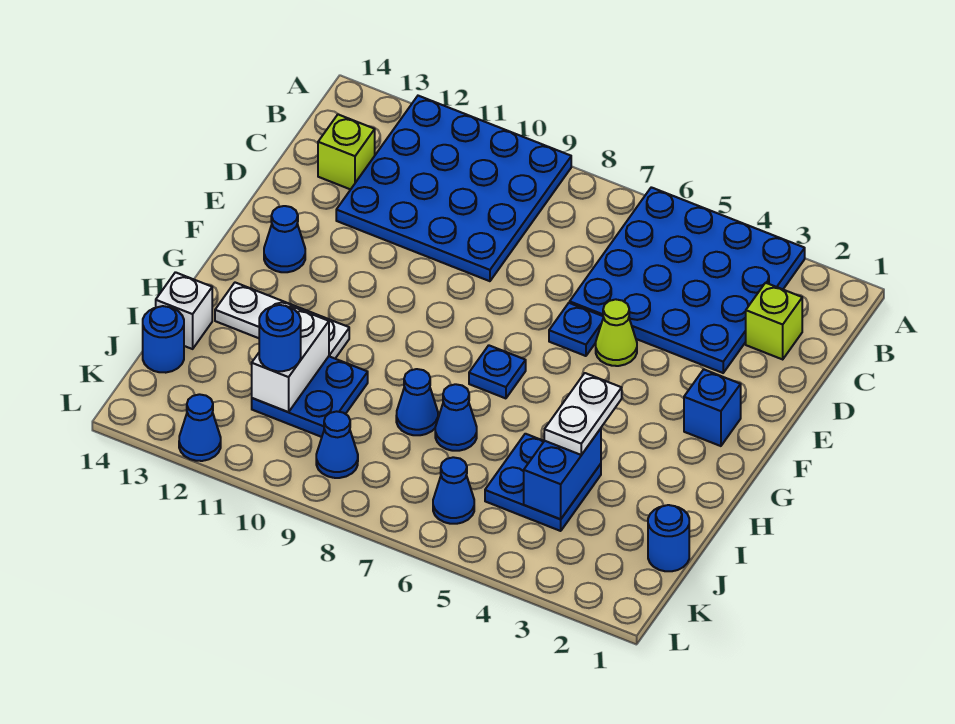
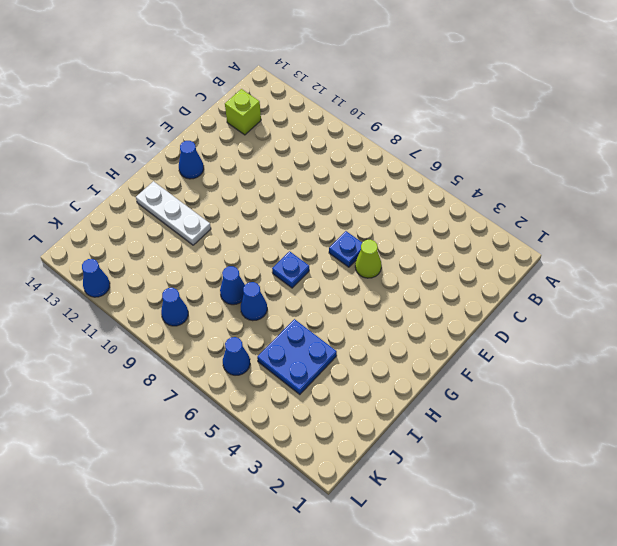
none -> blue plate A3:D6 level 1
none -> blue plate A9:D12 level 1
none -> lime brick C2 level 1

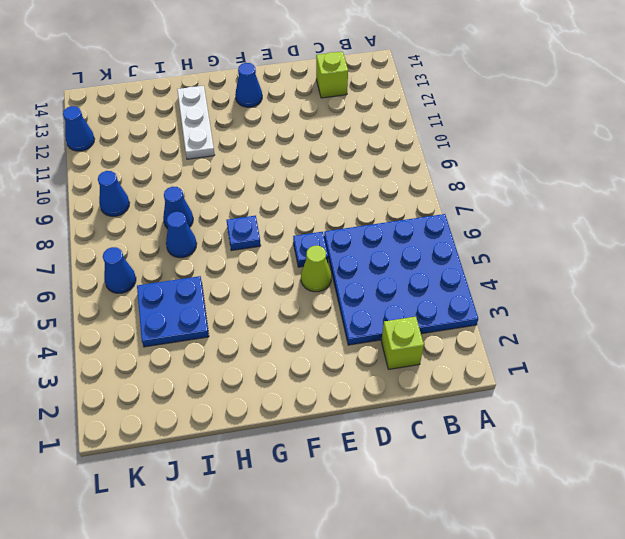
none -> blue plate A9:D12 level 1
none -> blue brick F2 level 1
none -> blue plate I10:J11 level 1

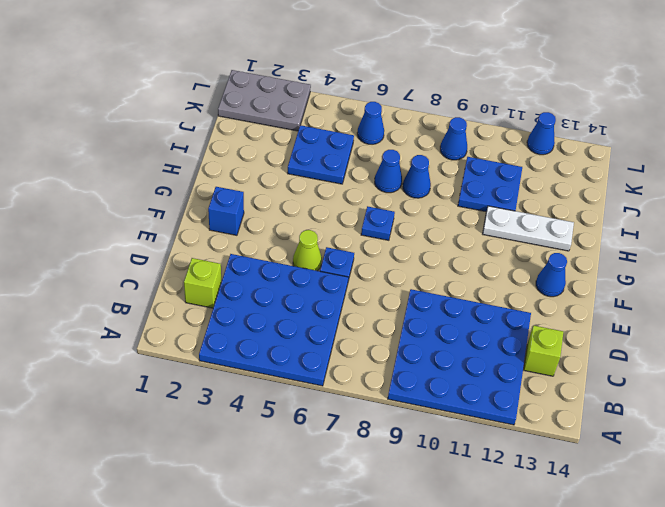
grey plate K1:L3 level 1 -> none
none -> white brick I14 level 1
none -> blue round brick J1 level 1
none -> blue round brick J14 level 1

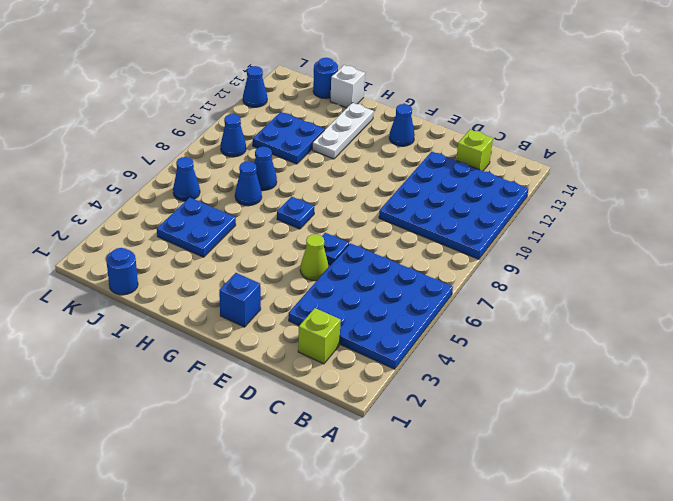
none -> blue brick I4:J4 level 2
none -> white brick I11:J11 level 2
none -> white plate H4:I4 level 3

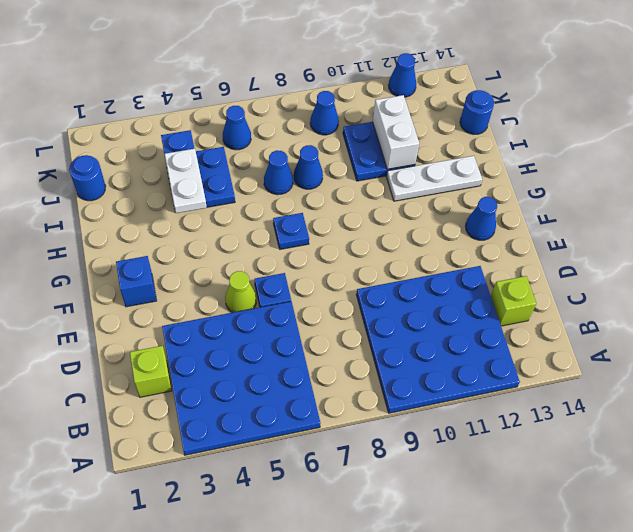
none -> white brick I14 level 1
none -> blue round brick J11 level 3

